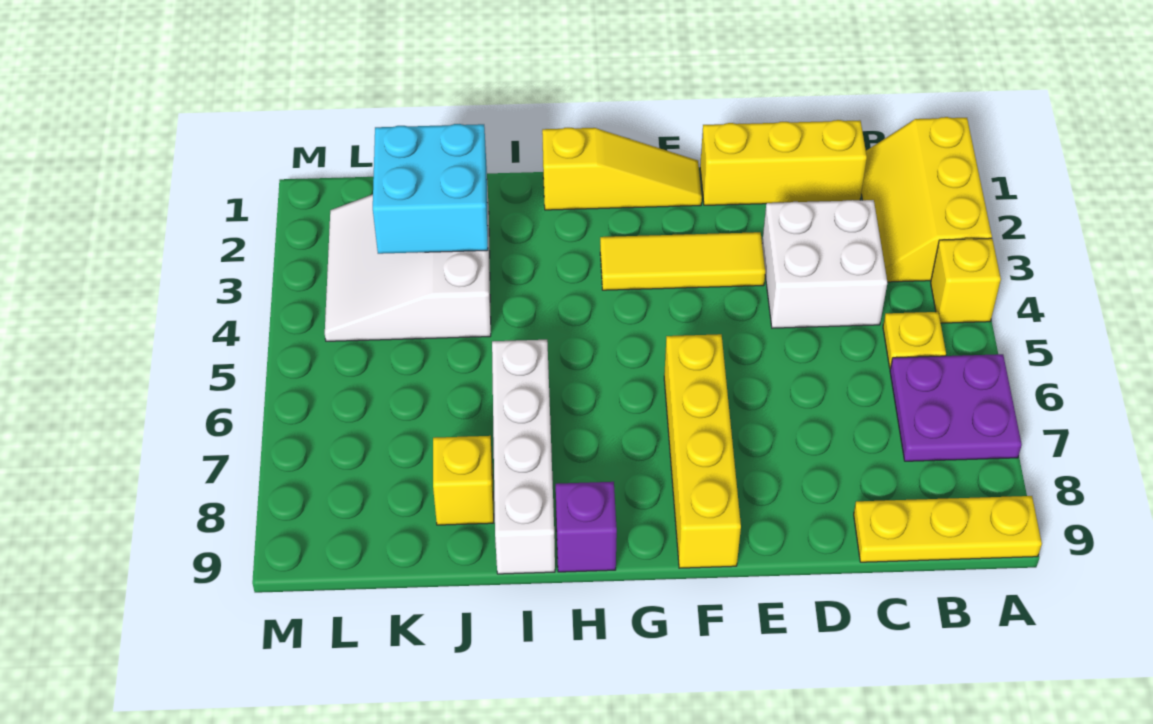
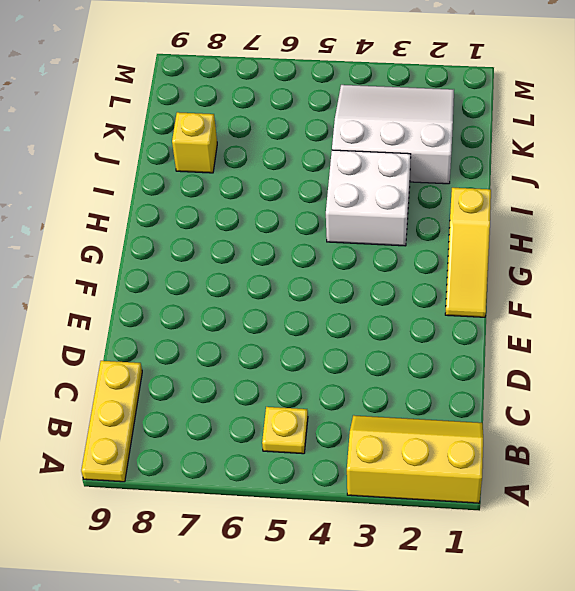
white brick H3:I4 level 1 -> white brick C3:D4 level 1
none -> yellow brick A4 level 1
none -> purple plate A6:B7 level 1
none -> yellow brick C1:E1 level 1

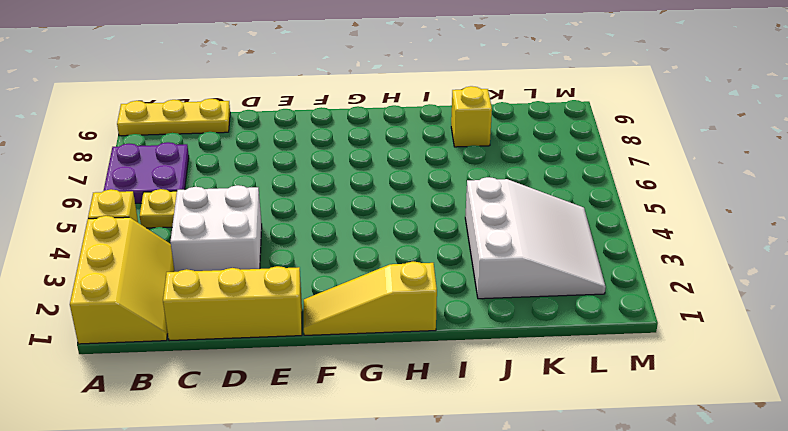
none -> yellow tile E3:G3 level 1
none -> yellow brick F6:F9 level 1
none -> purple brick H9 level 1

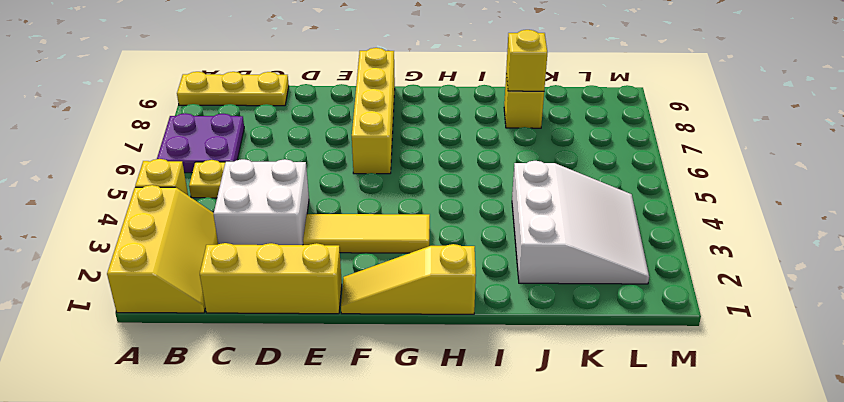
yellow brick J8 level 2 -> none
none -> purple brick H9 level 1
none -> white brick I6:I9 level 1
none -> cyan brick J2:K3 level 2

